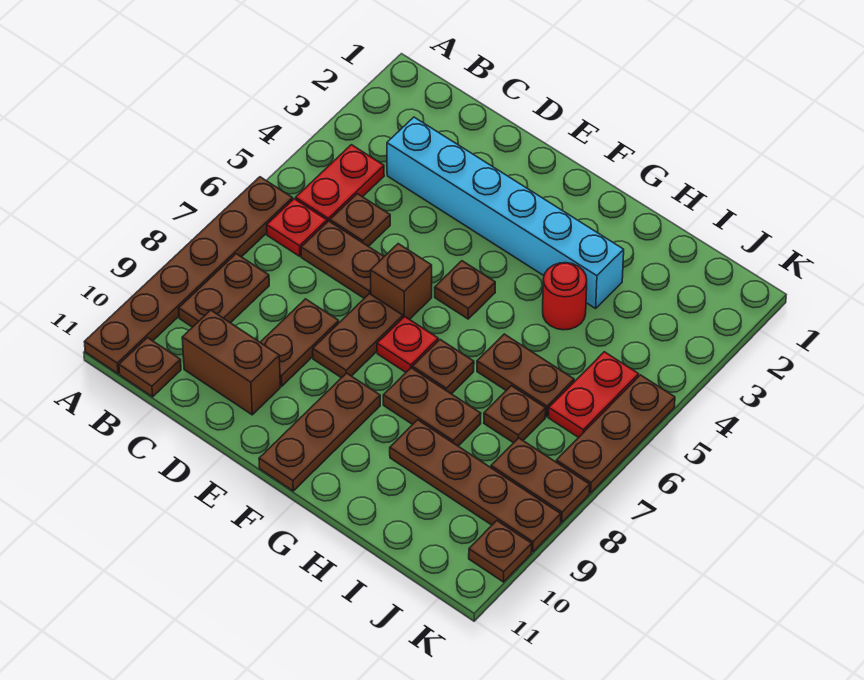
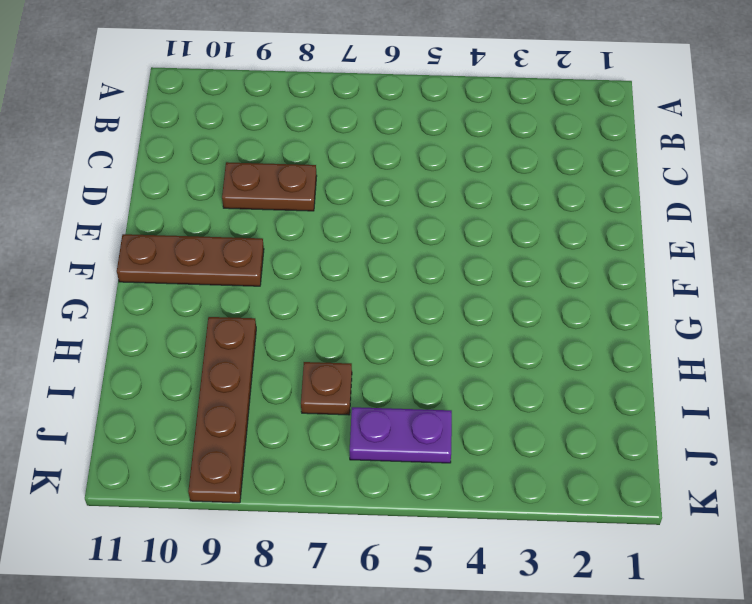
purple plate J5:J6 level 1 -> red plate J5:J6 level 1
none -> brown plate A6:A11 level 1
none -> red plate B4:B5 level 1
none -> red plate B6 level 1

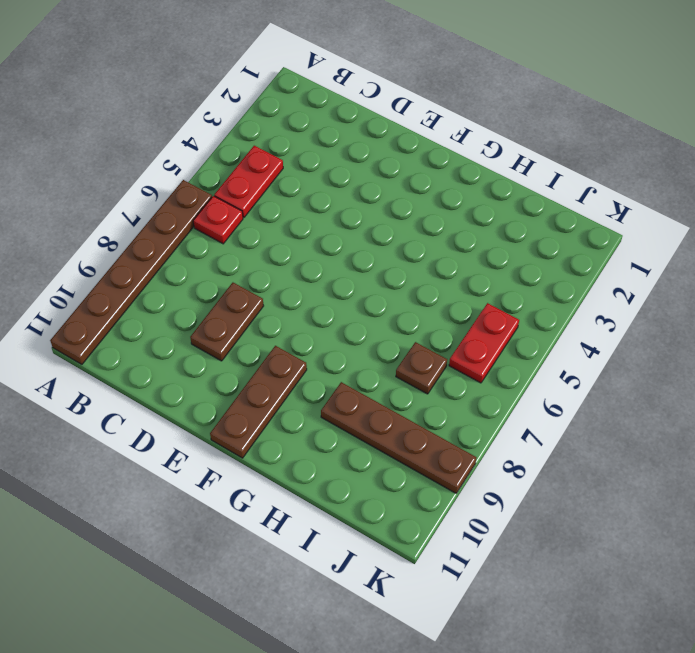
none -> brown plate B8:B9 level 1
none -> brown plate B11 level 1
none -> cyan brick C3:H3 level 1

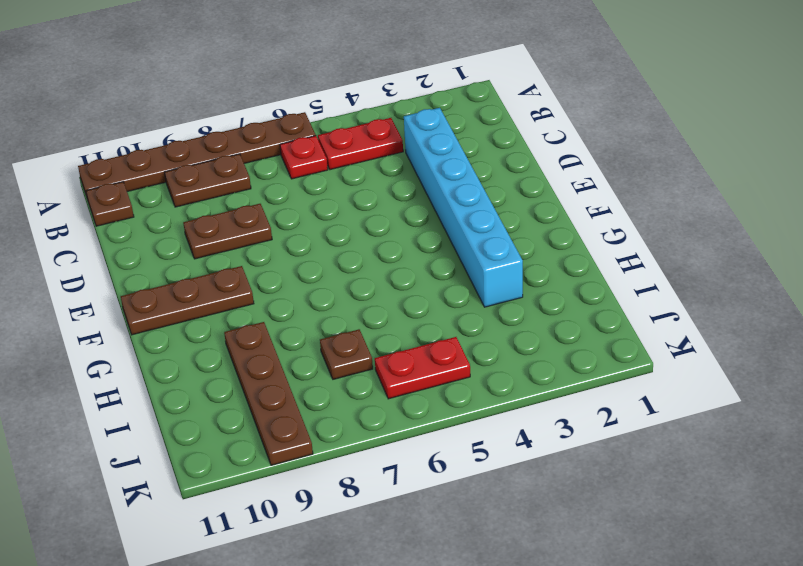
none -> brown plate C5 level 1
none -> brown plate C6:D6 level 1
none -> brown brick C10:D10 level 1

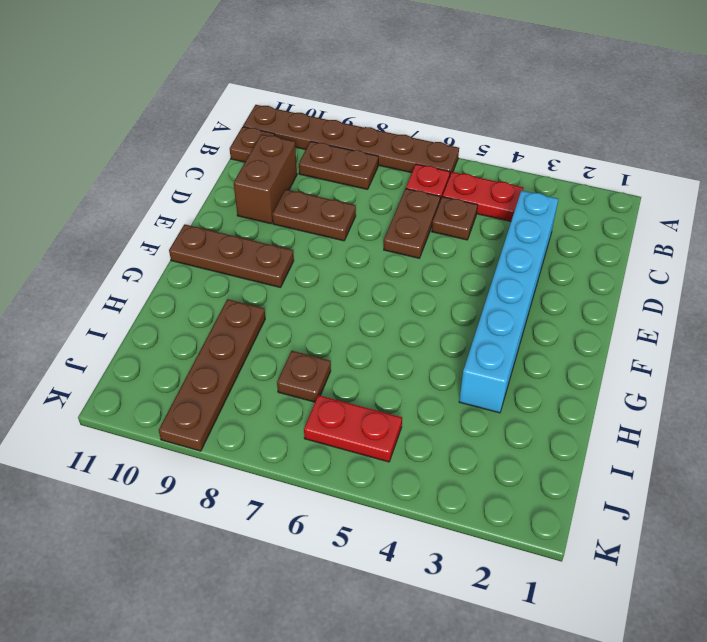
none -> brown brick E6 level 1
none -> brown plate E7:E8 level 1
none -> brown plate F5 level 1

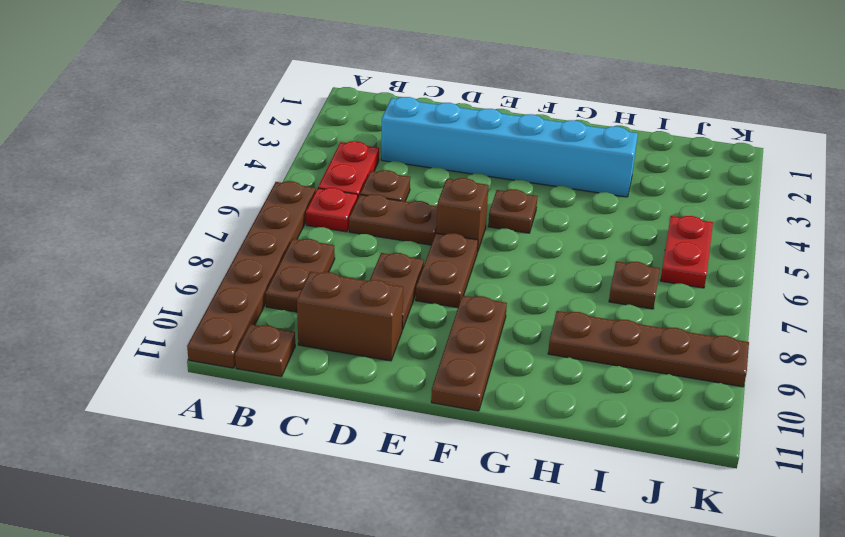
none -> red plate F7 level 1
none -> brown plate G7 level 1
none -> brown plate G8:H8 level 1

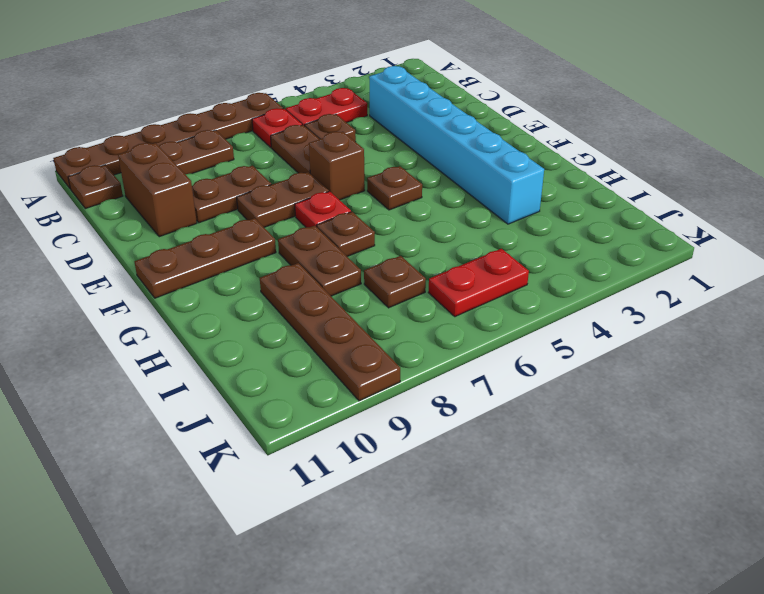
none -> red round brick H4 level 1
none -> brown plate H6:I6 level 1
none -> brown plate J8:K8 level 1

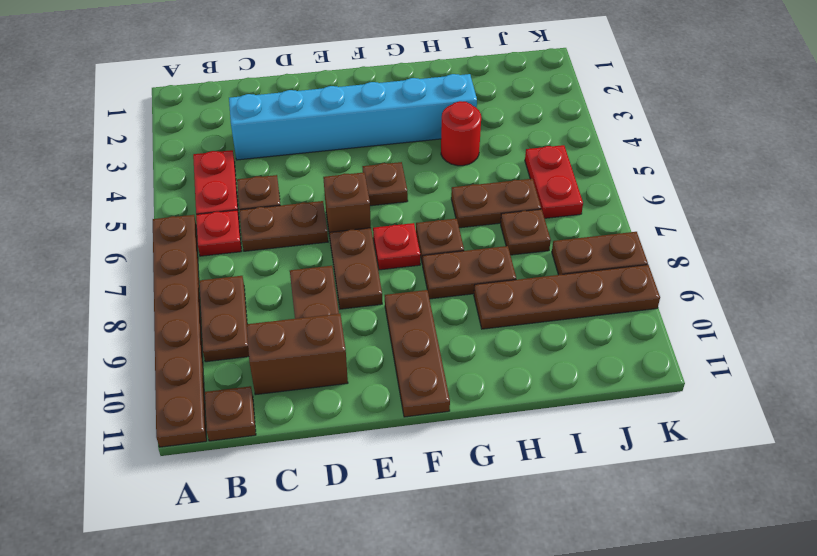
none -> brown plate K5:K7 level 1
none -> brown plate K10 level 1

